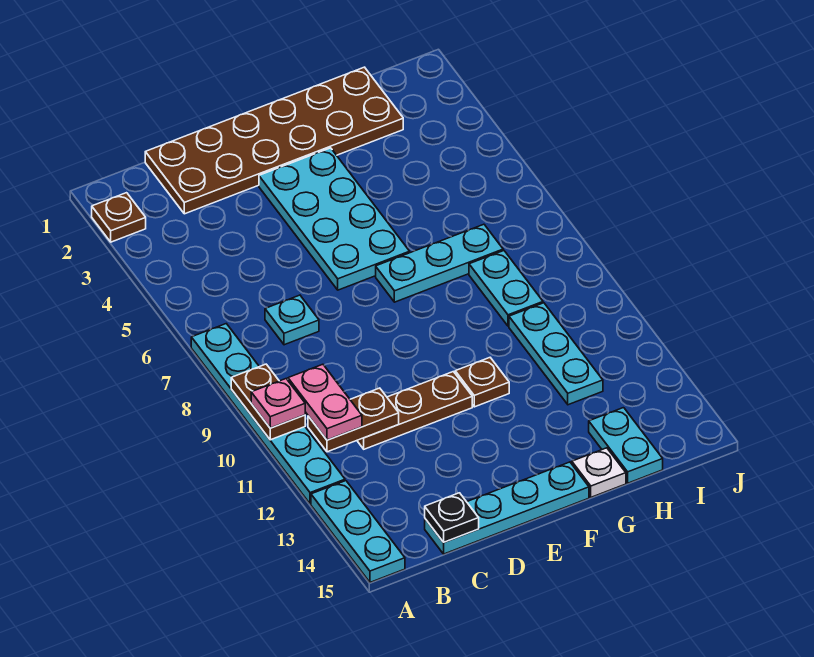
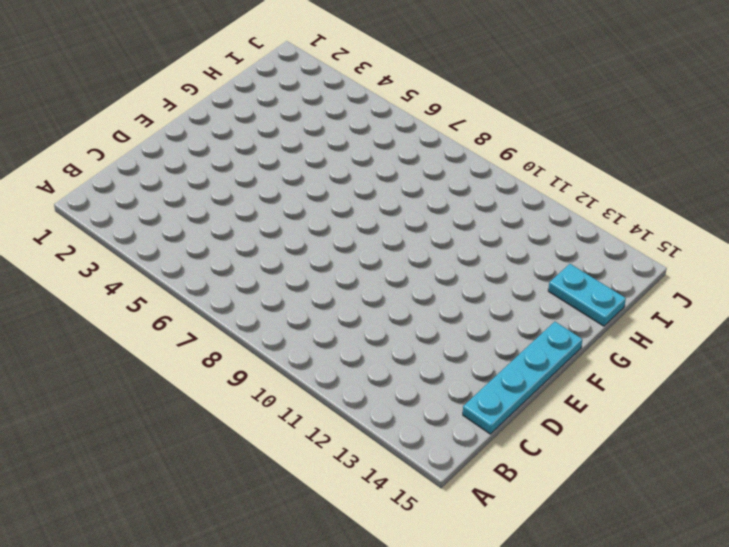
none -> brown plate A2 level 1
none -> cyan plate A7:A12 level 1
none -> cyan plate A13:A15 level 1

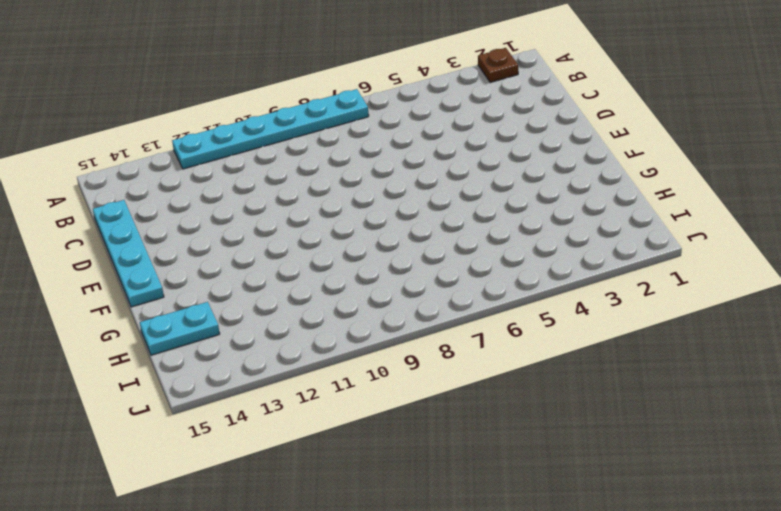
none -> cyan plate A13:A15 level 1
none -> brown plate C1:H2 level 1
none -> cyan plate C7 level 1

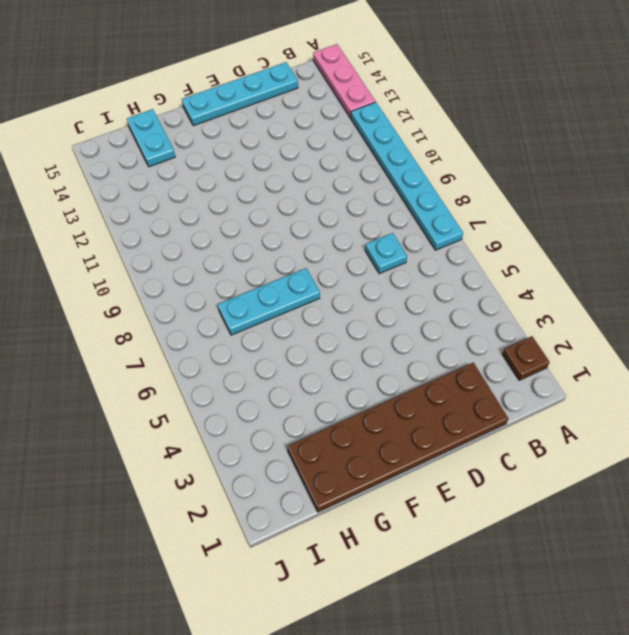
pink plate A13:A15 level 1 -> cyan plate A13:A15 level 1
none -> brown plate C11:E11 level 1
none -> cyan plate E3:F6 level 1
none -> brown plate F11 level 1

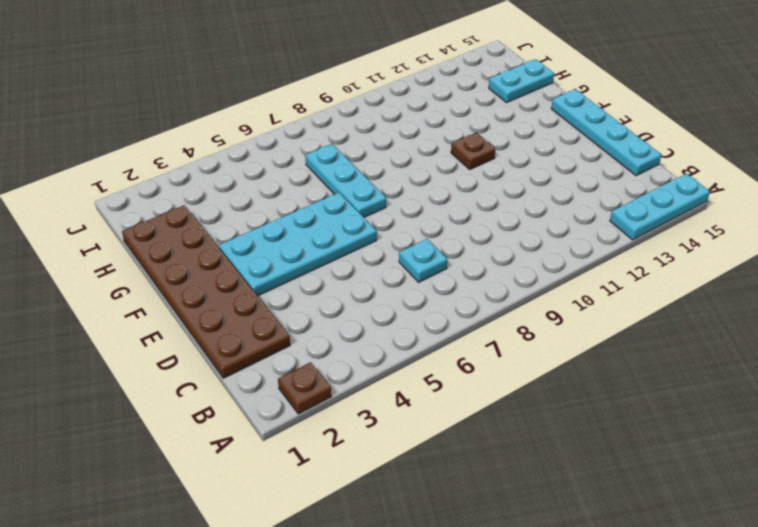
none -> cyan plate A7:A12 level 1
none -> brown plate C11:E11 level 1
none -> white plate G15 level 1

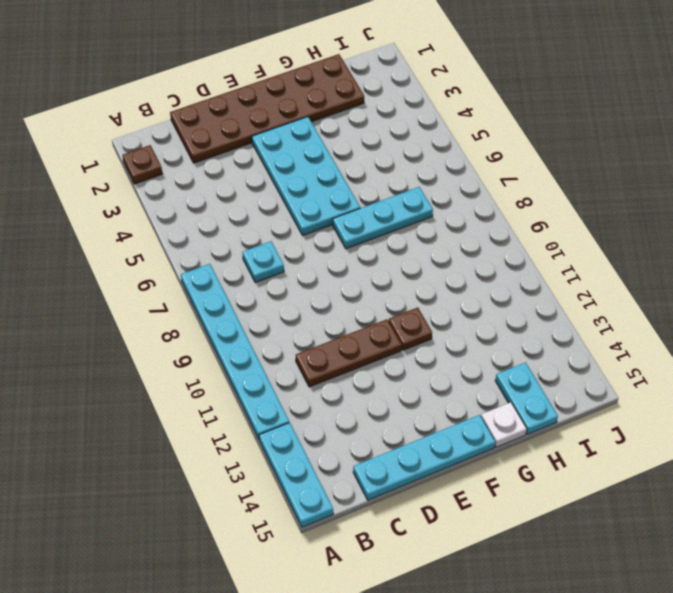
none -> cyan plate H8:H9 level 1
none -> cyan plate H10:H12 level 1
none -> brown plate A9:A10 level 2

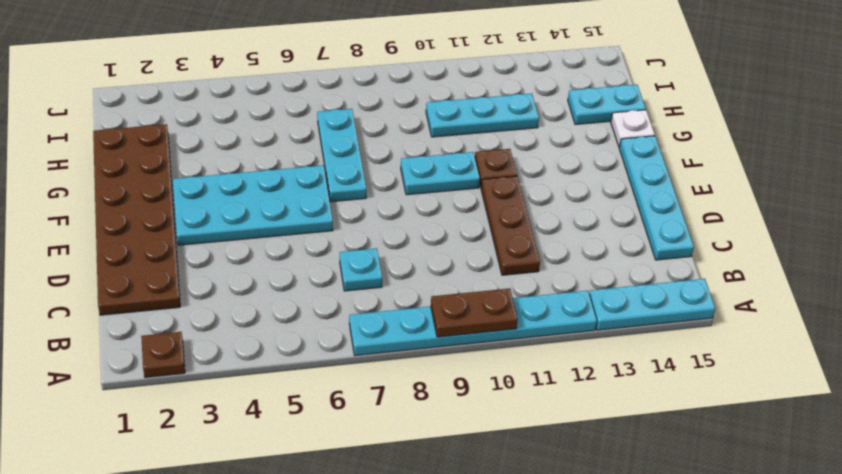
cyan plate F9:F10 level 1 -> cyan plate H8:H9 level 1
none -> brown plate B11:C11 level 2
none -> black plate C15 level 2
none -> pink plate A10 level 3

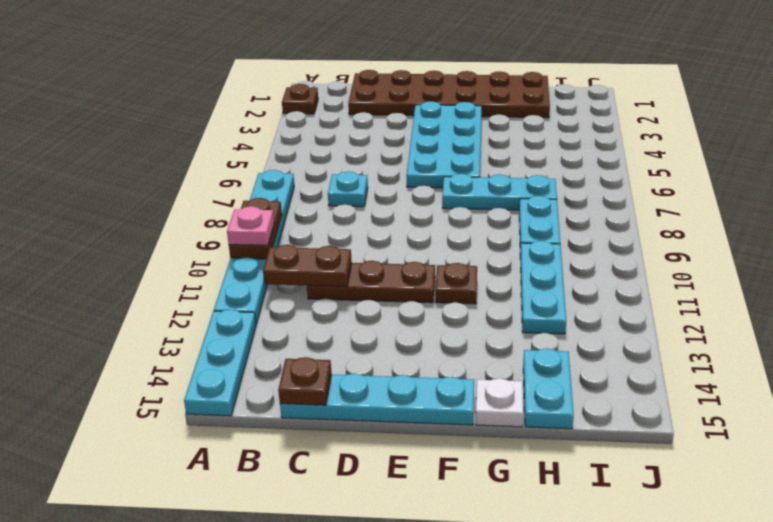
brown plate C15 level 2 -> black plate C15 level 2
none -> pink plate B10:B11 level 3

